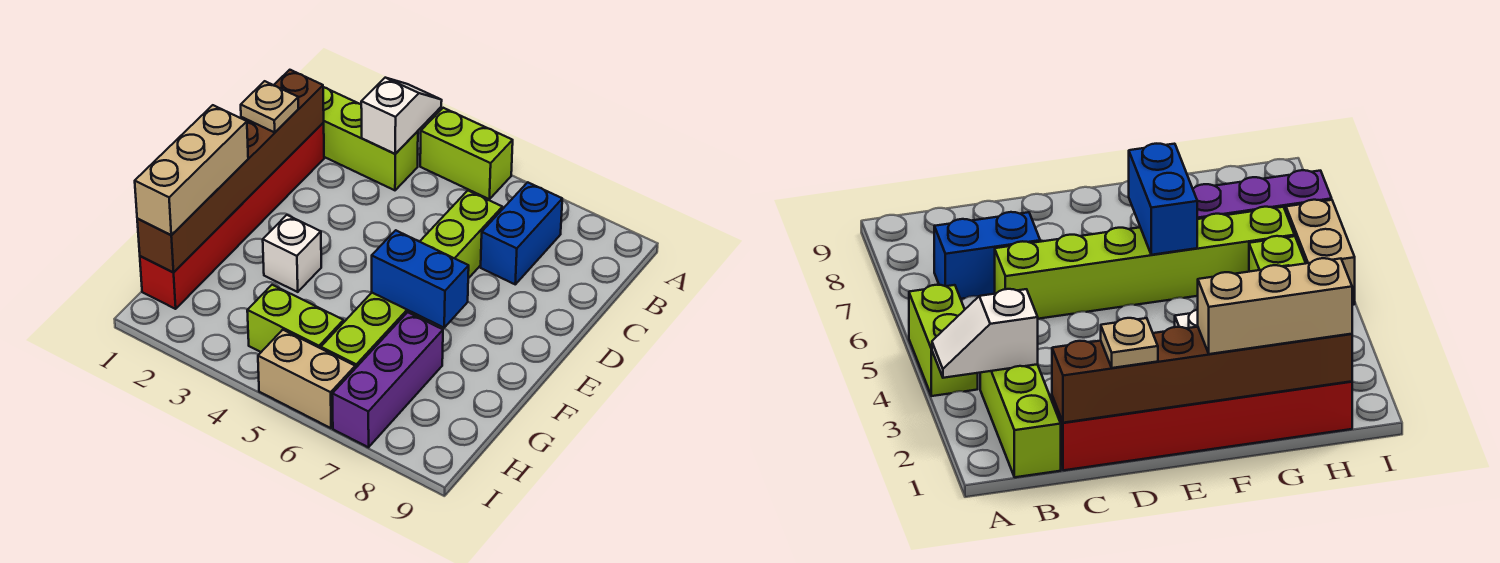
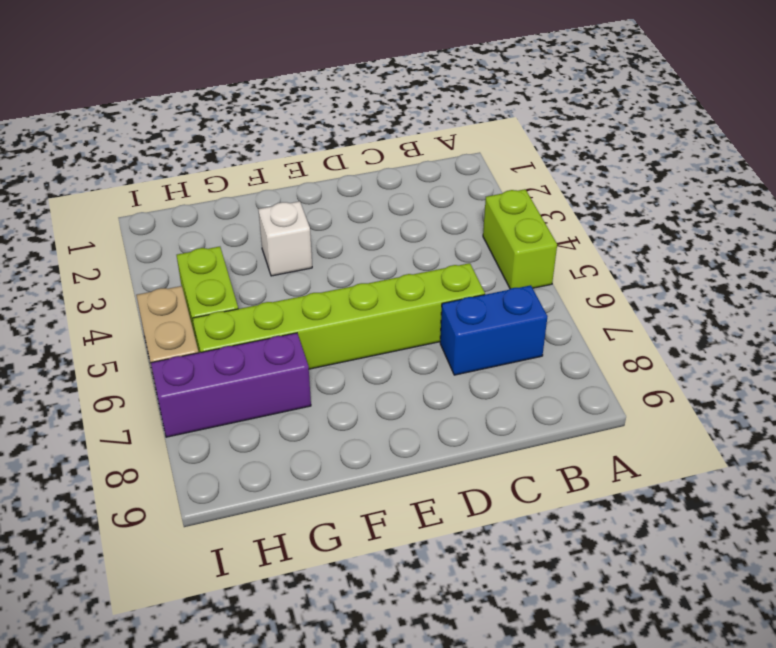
none -> lime brick B1:B3 level 1
none -> red brick C1:H1 level 1
none -> white slope A3:B3 level 2 top B

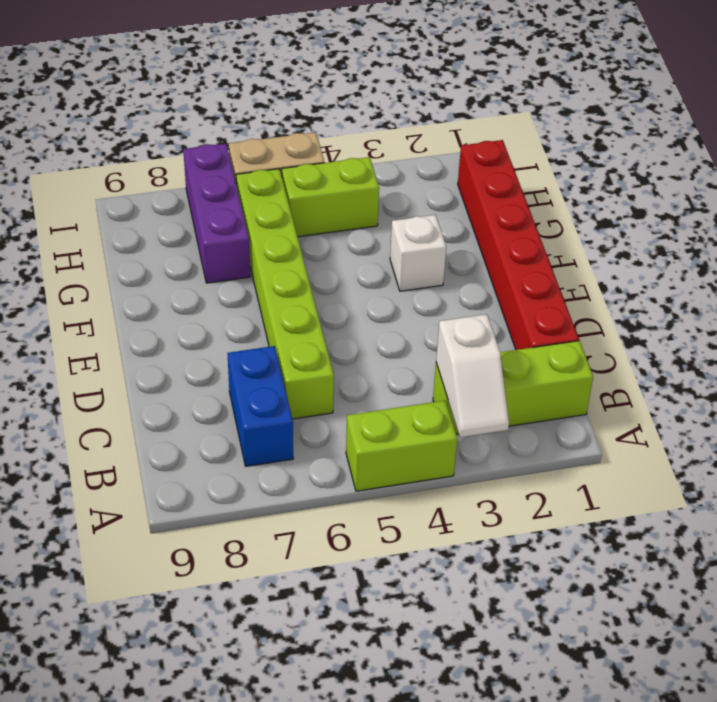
none -> brown brick C1:H1 level 2
none -> blue brick F6:F7 level 2
none -> tan plate D1 level 3

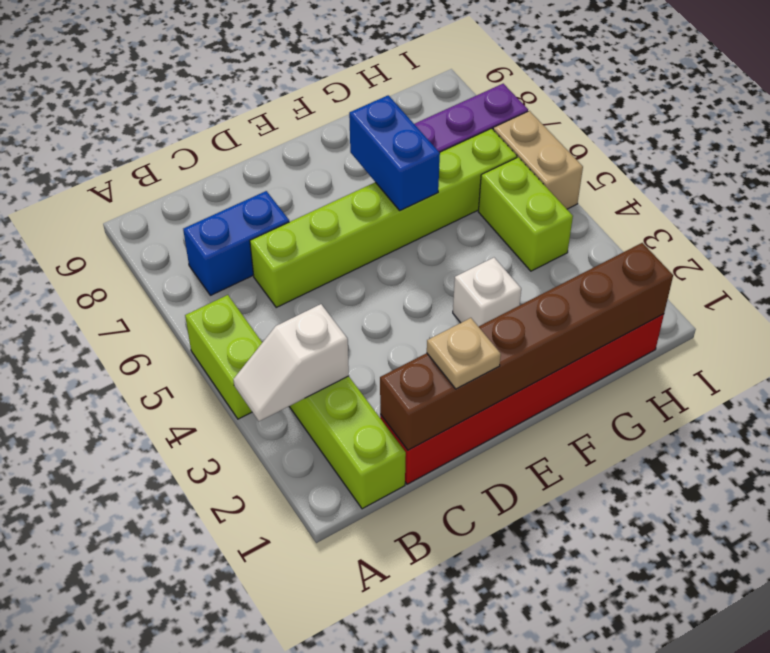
none -> tan brick F1:H1 level 3

